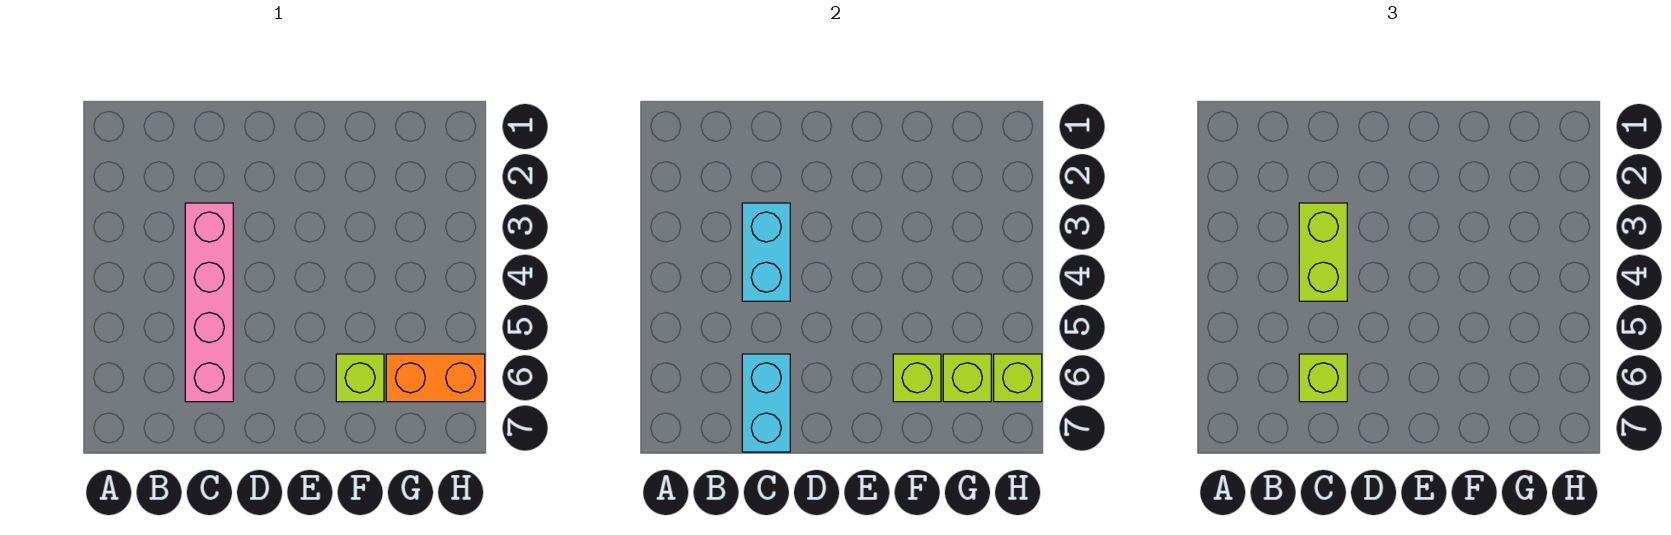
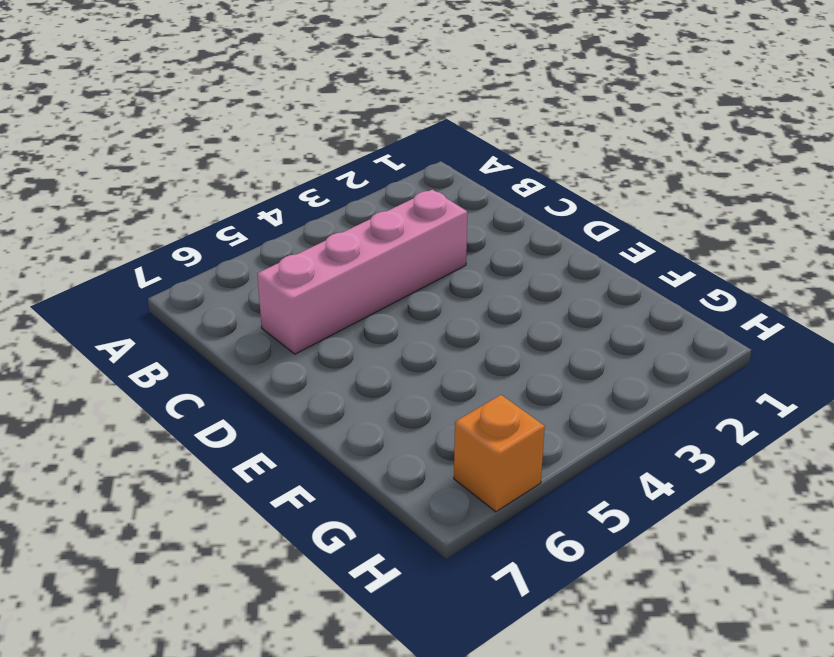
orange brick H6 level 1 -> orange brick G6:H6 level 1
none -> lime brick F6 level 1
none -> cyan brick C3:C4 level 2

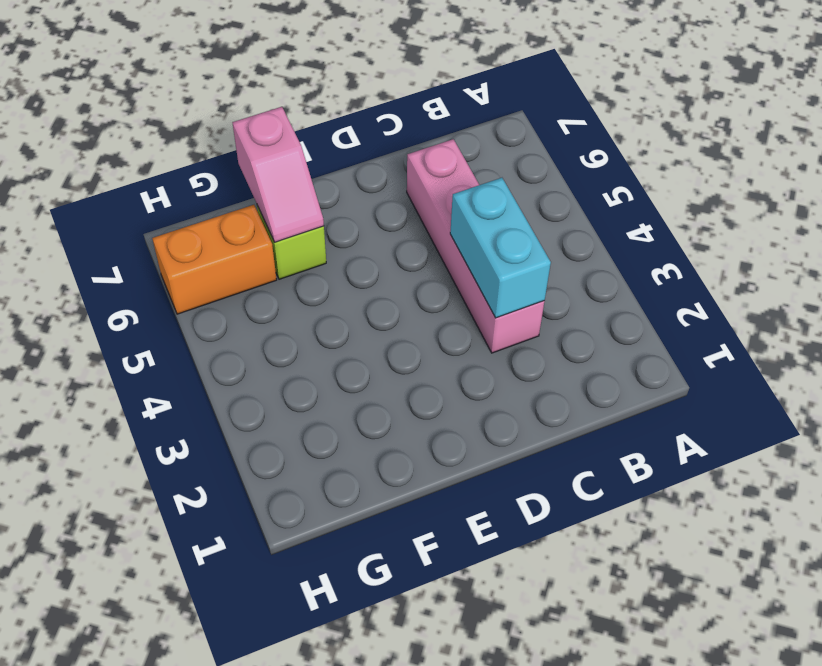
pink slope F6:F7 level 2 top 7 -> lime brick F6 level 2
none -> cyan brick C6:C7 level 2
none -> lime brick G6 level 2

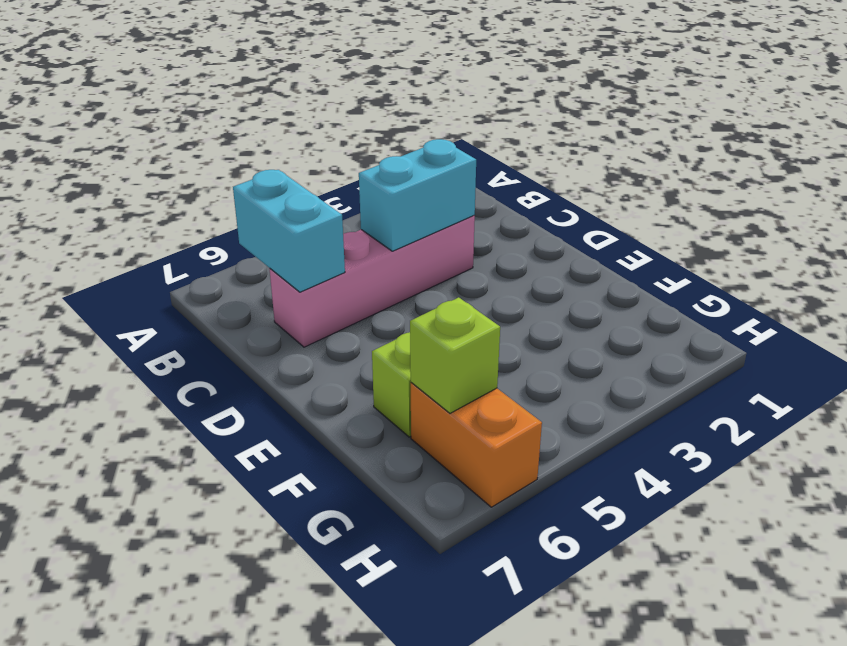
cyan brick B6:C6 level 2 -> cyan brick C6:C7 level 2
none -> lime brick F6 level 2
none -> lime brick H6 level 2

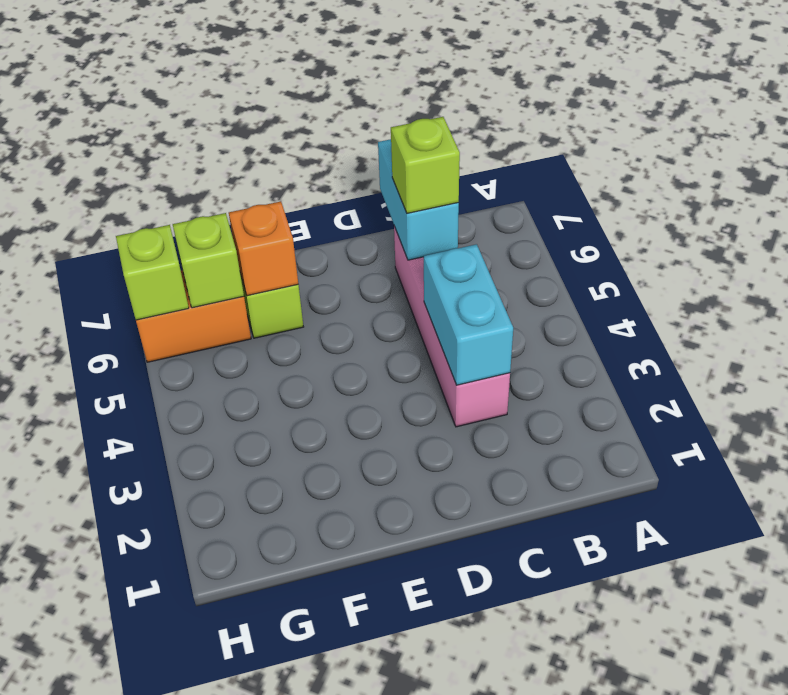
orange brick F6 level 2 -> lime brick F6 level 2
none -> lime brick C3:C4 level 3

